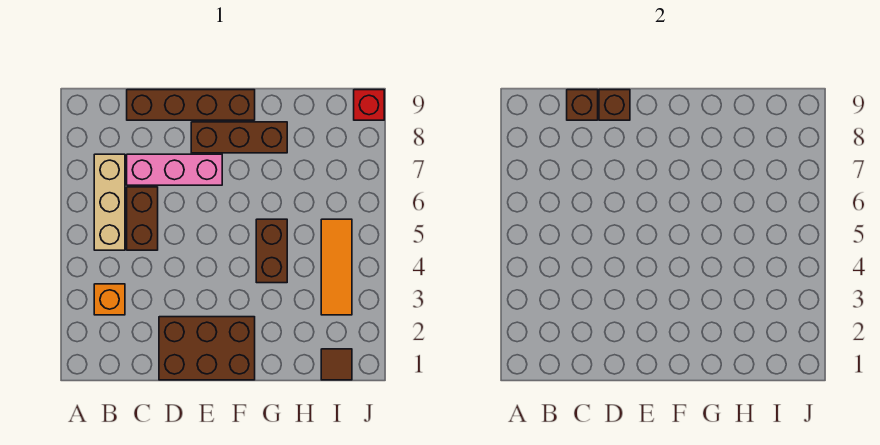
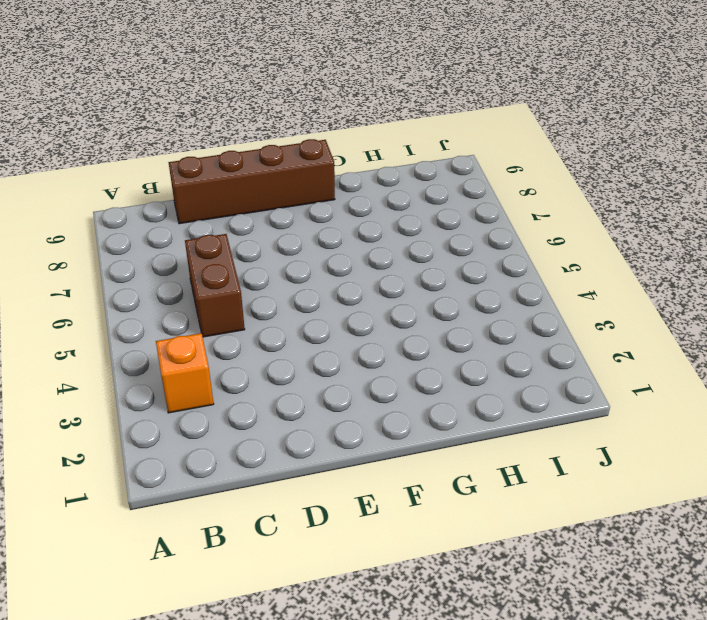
none -> tan brick B5:B7 level 1
none -> pink brick C7:E7 level 1
none -> brown brick D1:F2 level 1

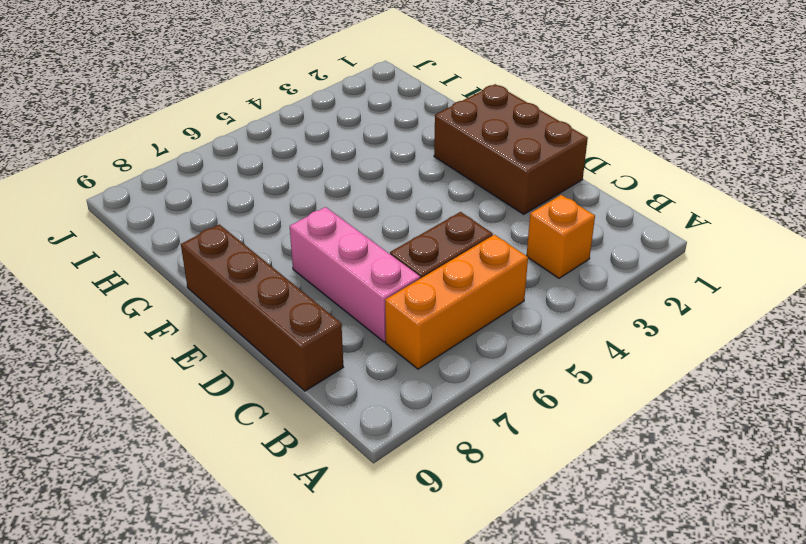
orange brick B5:B7 level 1 -> tan brick B5:B7 level 1
none -> brown brick E8:G8 level 1
none -> brown brick G4:G5 level 1
none -> brown tile I1 level 1

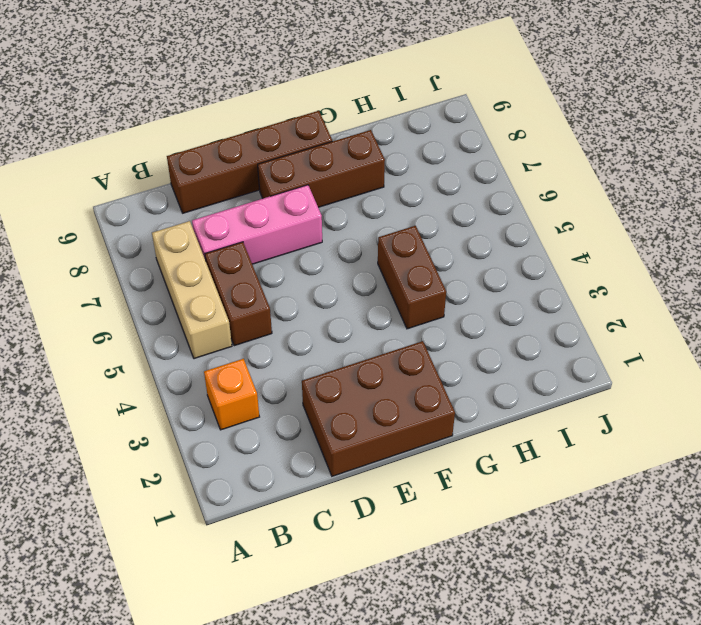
none -> brown tile I1 level 1
none -> orange tile I3:I5 level 1
none -> red brick J9 level 1

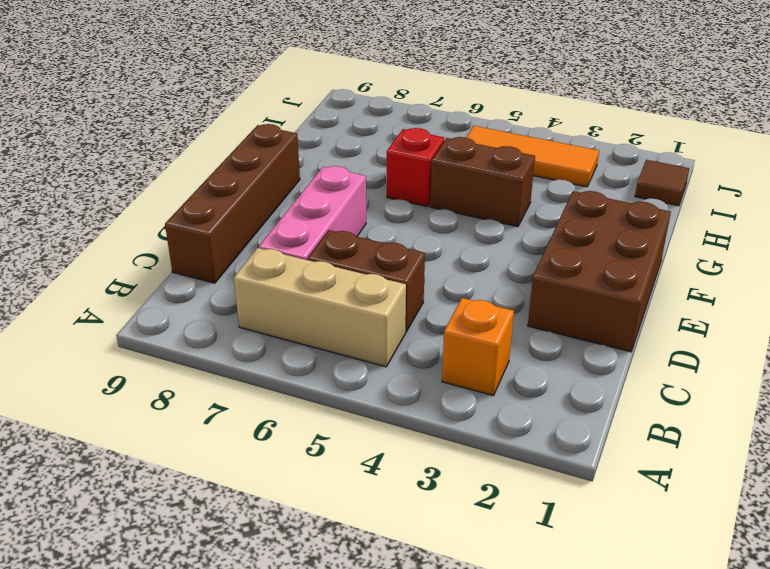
red brick G6 level 1 -> red brick J9 level 1
none -> brown brick E8:G8 level 1
none -> brown brick C9 level 2
none -> brown brick D9 level 2

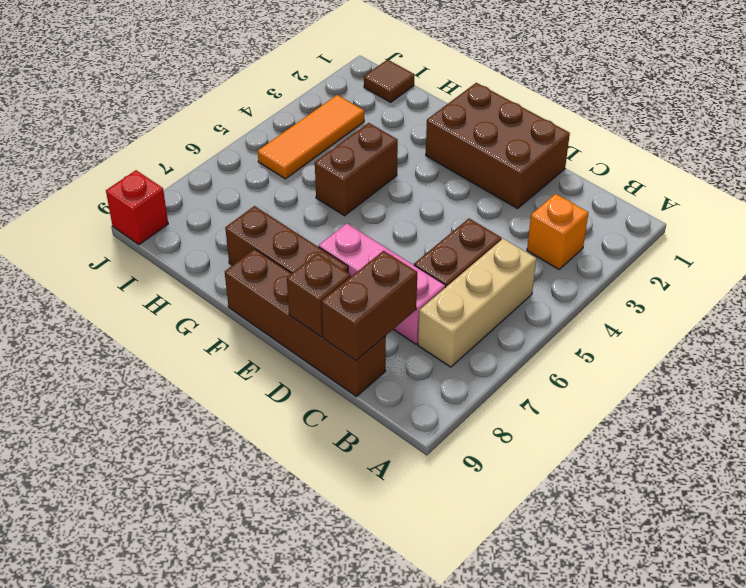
brown brick C8:C9 level 2 -> brown brick C9 level 2

